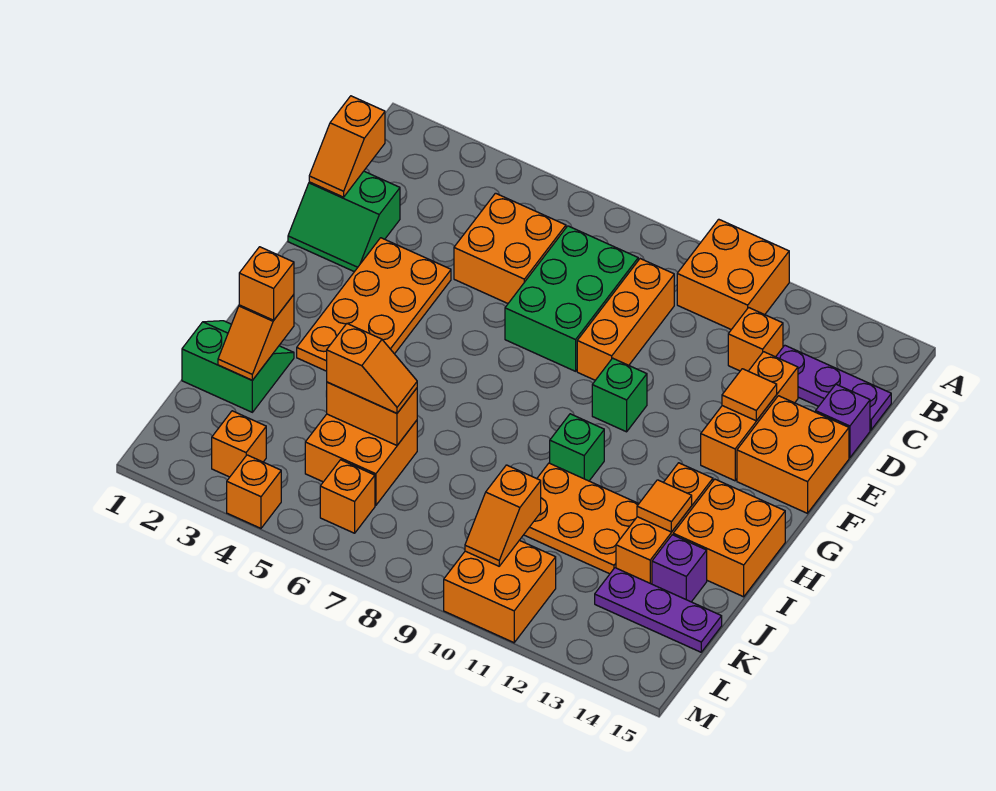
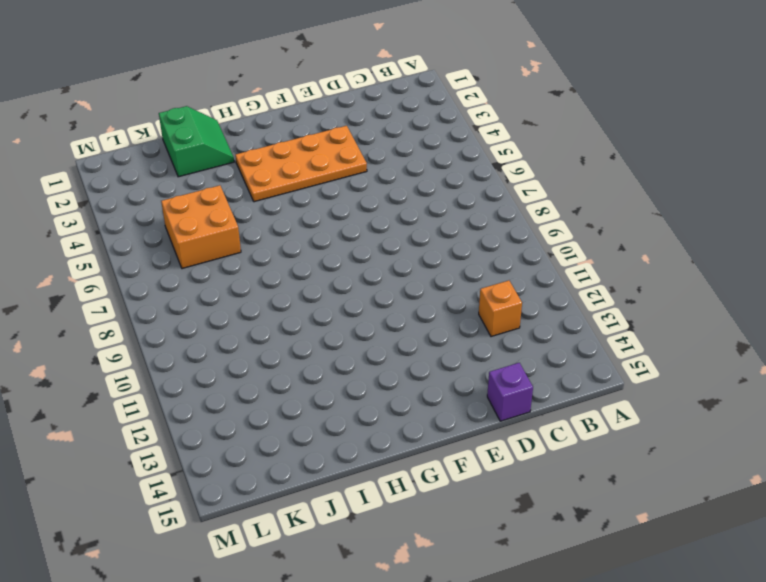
none -> orange brick A10:B11 level 1
none -> orange brick C5:D6 level 1
none -> green brick C7:E8 level 1
none -> orange brick C9:E9 level 1

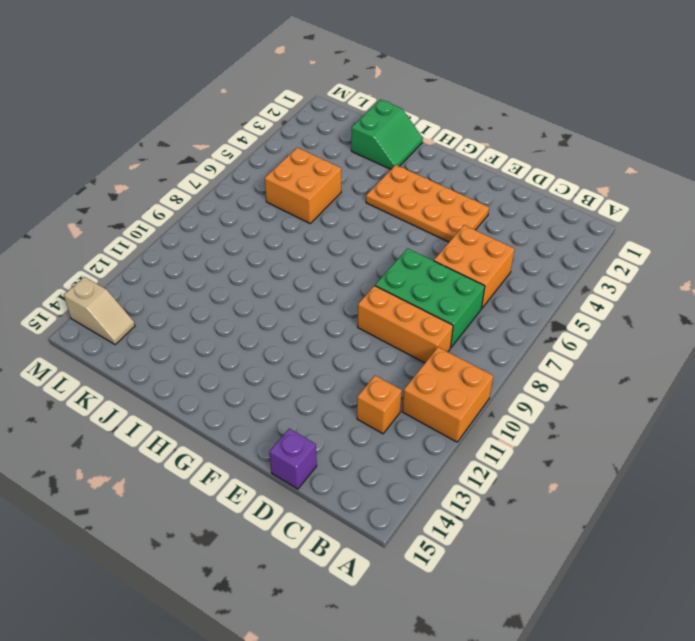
tan slope L14:M14 level 1 top M -> none
none -> purple plate C13:C15 level 1
none -> green slope D1:E2 level 1 top D
none -> orange brick D13:F13 level 1
none -> orange brick E14:F15 level 1

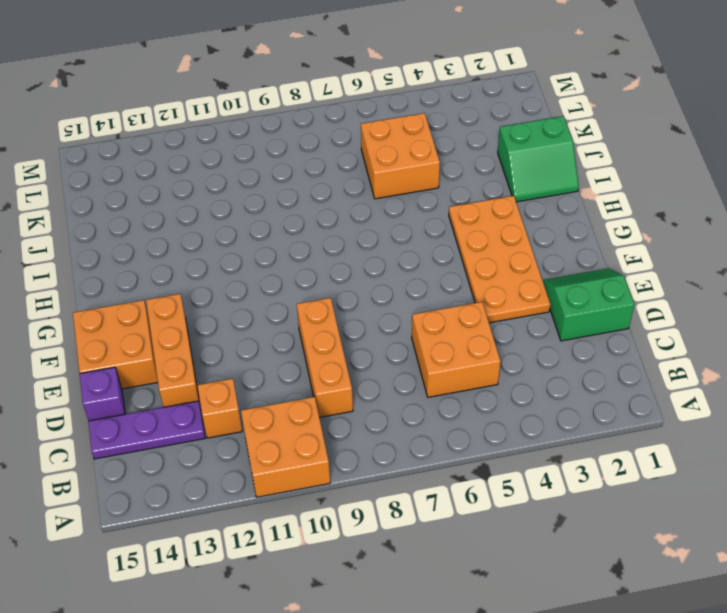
none -> green brick C7:E8 level 1
none -> green brick F10 level 1
none -> green brick H10 level 1
none -> orange brick H13:J13 level 1

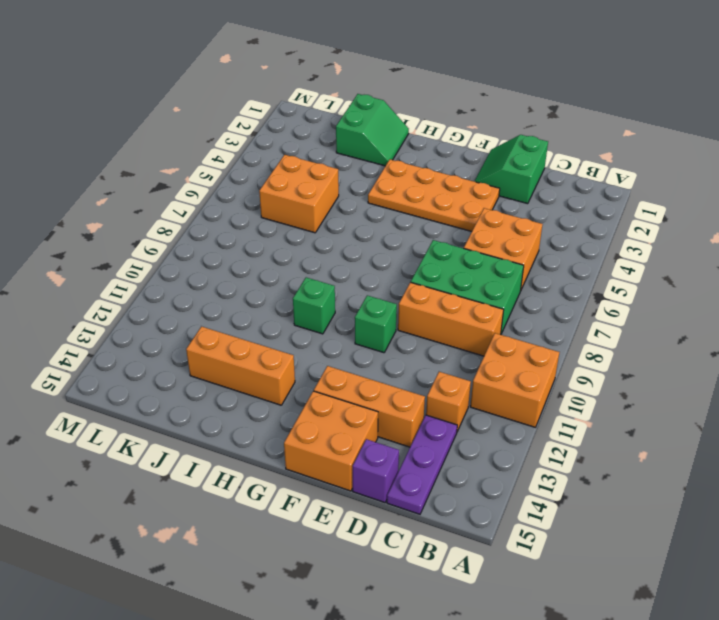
none -> orange brick H14:I15 level 1
none -> orange plate I10:J12 level 1
none -> purple brick J14 level 1
none -> purple plate K13:K15 level 1

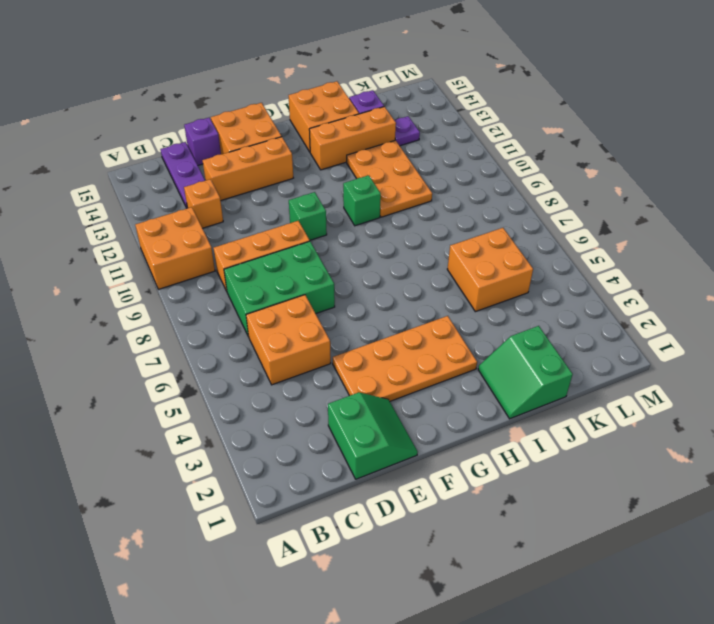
purple plate K13 level 1 -> purple plate K13:K15 level 1
none -> orange brick L3 level 1
none -> orange brick L6 level 1
none -> orange brick L10:M11 level 1
none -> orange brick M4 level 1

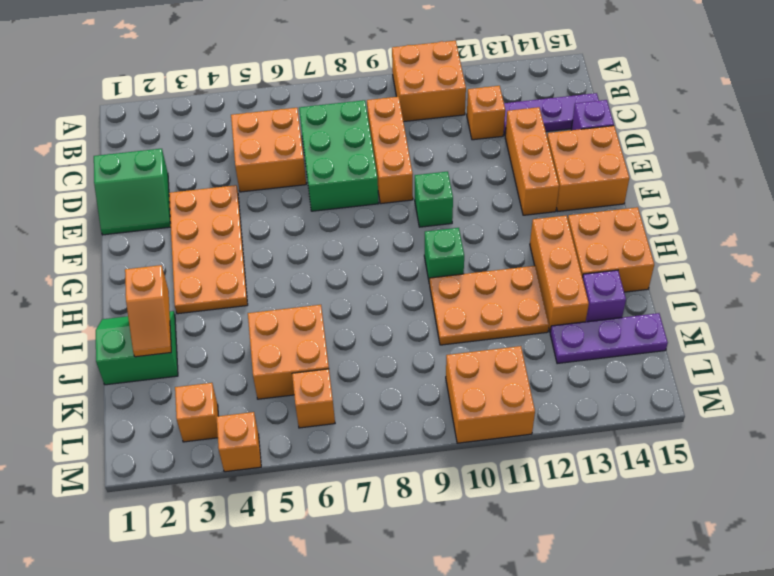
none -> orange slope C1:D1 level 2 top C
none -> orange tile E13 level 2
none -> orange tile I13 level 2
none -> orange brick J5:J6 level 2

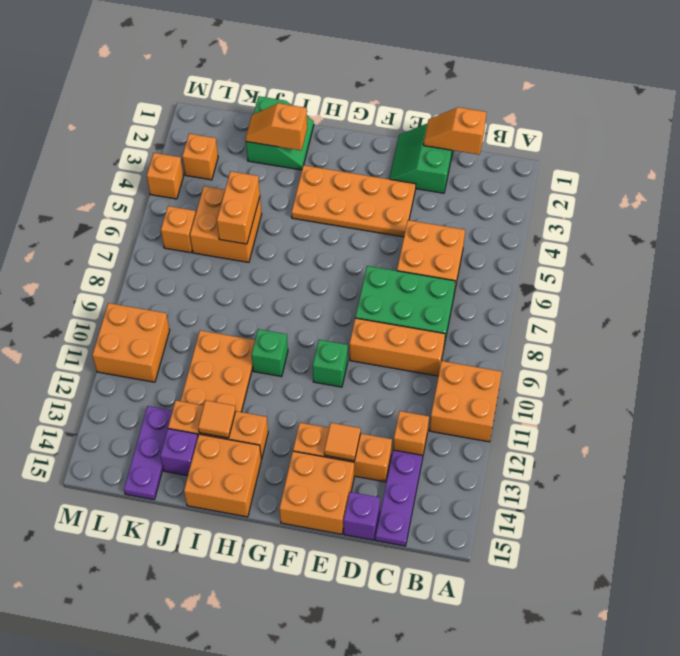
none -> orange slope K10:L10 level 2 top K
none -> orange brick I2 level 3
none -> orange slope J5:J6 level 3 top 5

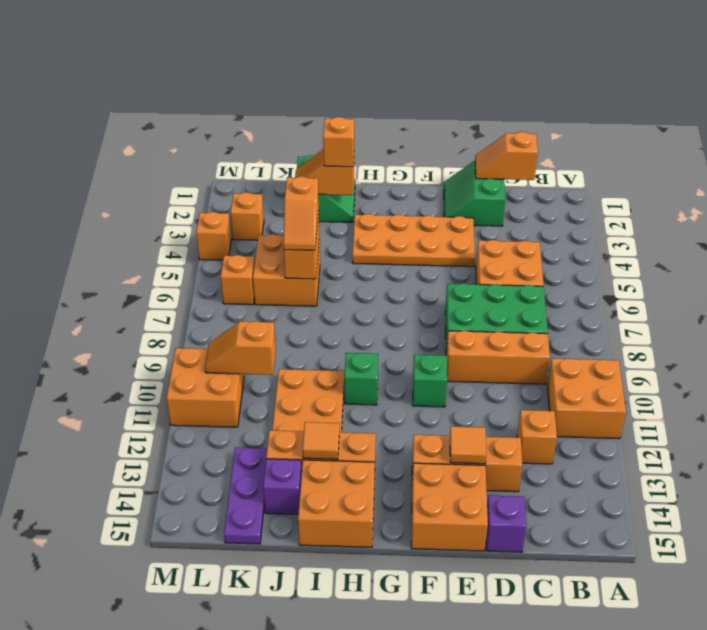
none -> purple plate C13:C15 level 1

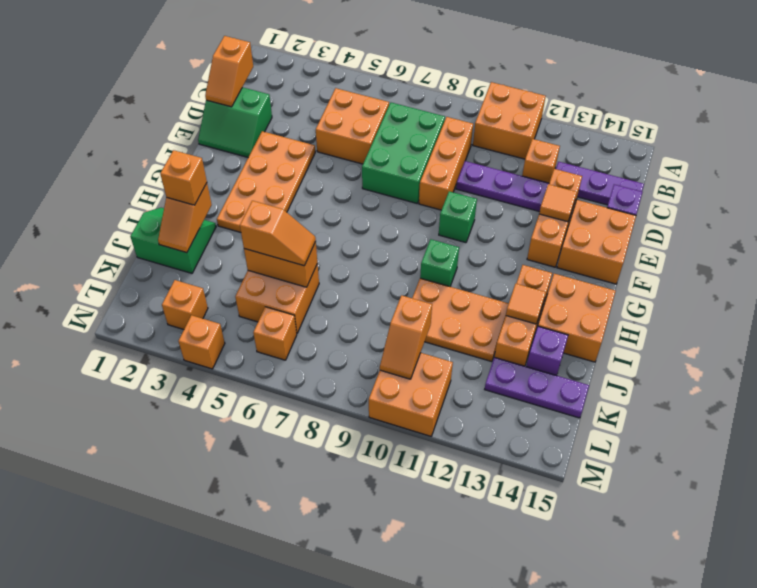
purple plate D10:D12 level 1 -> none

